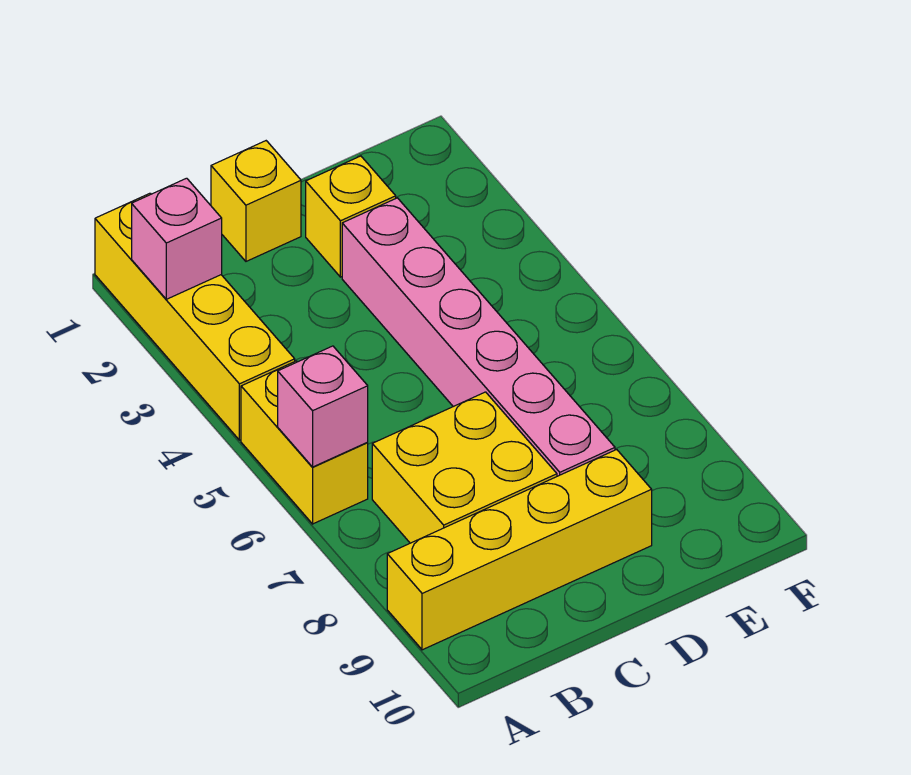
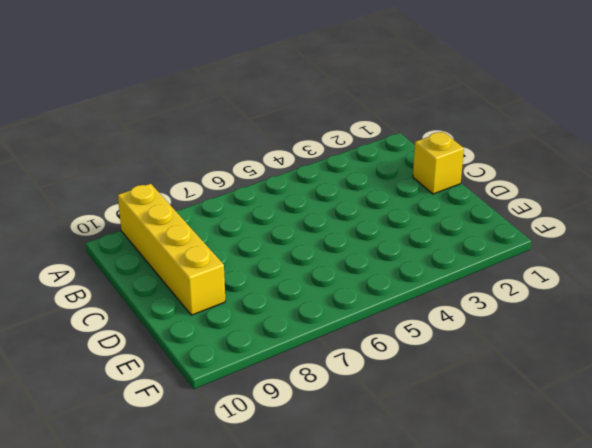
none -> yellow brick A1:A4 level 1
none -> yellow brick A5:A6 level 1

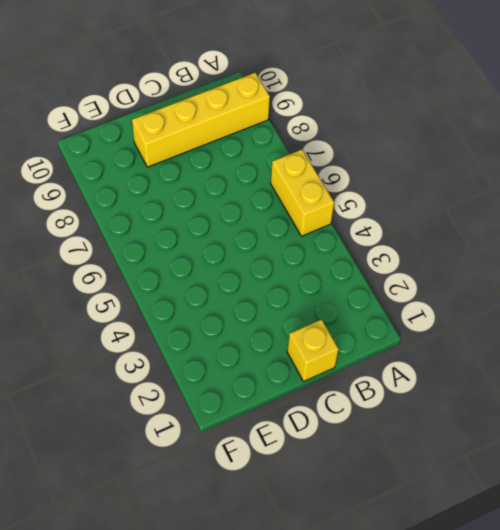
none -> yellow brick A1:A4 level 1
none -> yellow brick B7:C8 level 1

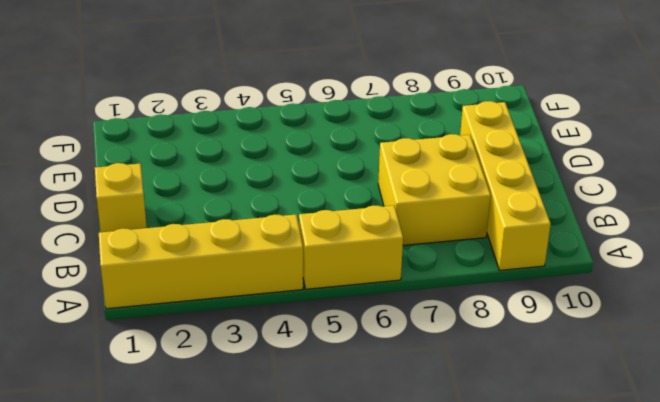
none -> yellow brick D2 level 1
none -> pink brick D3:D8 level 1

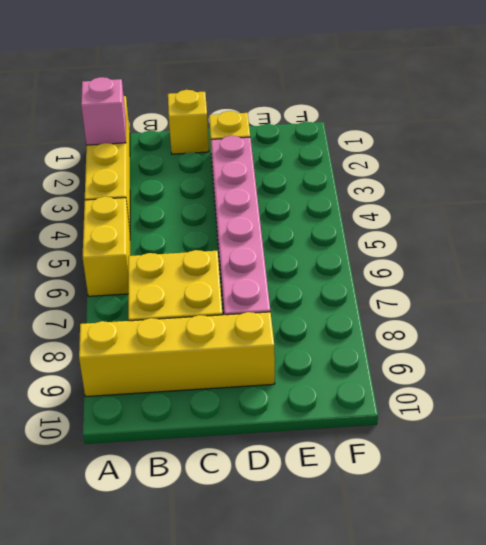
none -> pink brick A6 level 2

